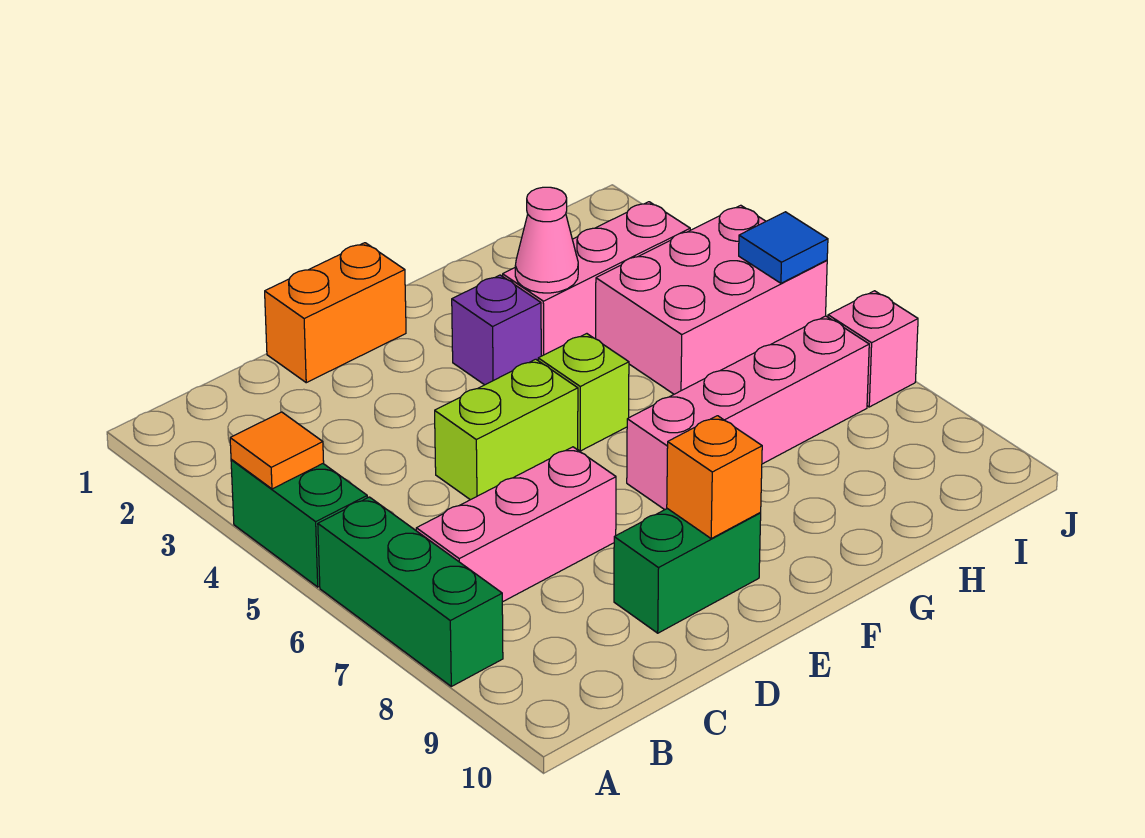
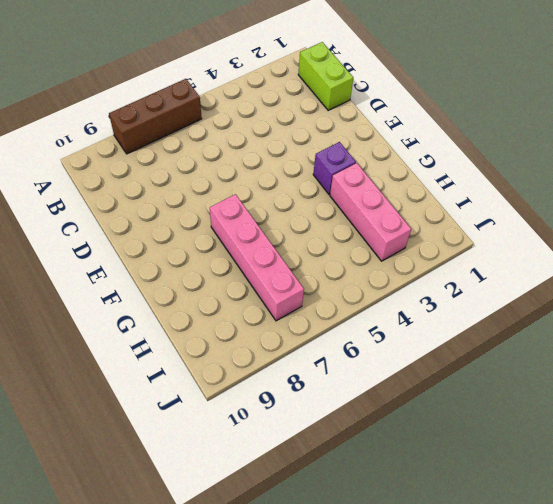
brown brick A6:A8 level 1 -> green brick A6:A8 level 1
lime brick B1:C1 level 1 -> lime brick D5:E5 level 1
none -> green brick A4:A5 level 1
none -> pink brick B7:D7 level 1
none -> orange brick D1:E1 level 1

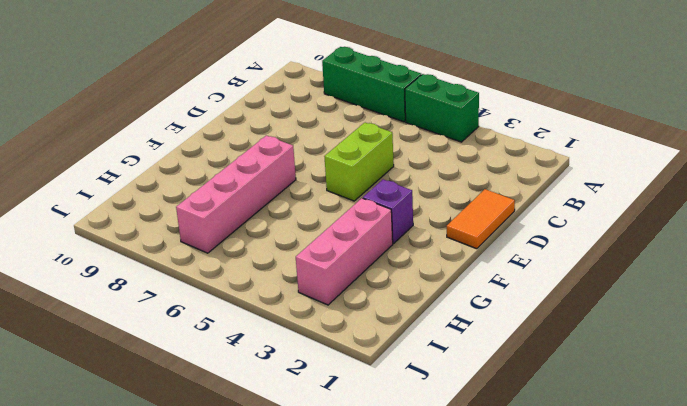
orange tile D1:E1 level 1 -> orange brick D1:E1 level 1
none -> pink brick B7:D7 level 1
none -> green brick D9:E9 level 1
none -> lime brick F5 level 1

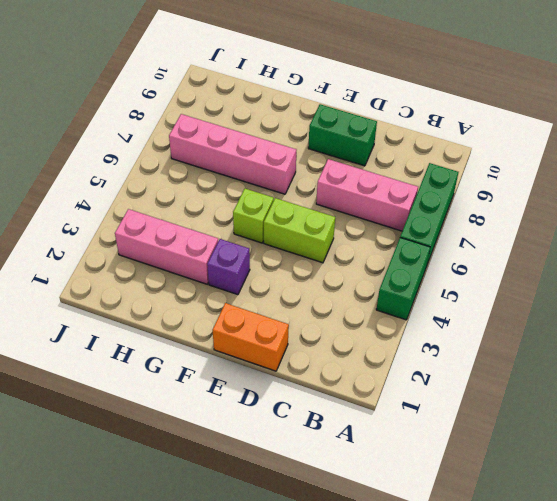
none -> pink brick H4:J5 level 1
none -> pink brick J7 level 1
none -> orange tile A4 level 2

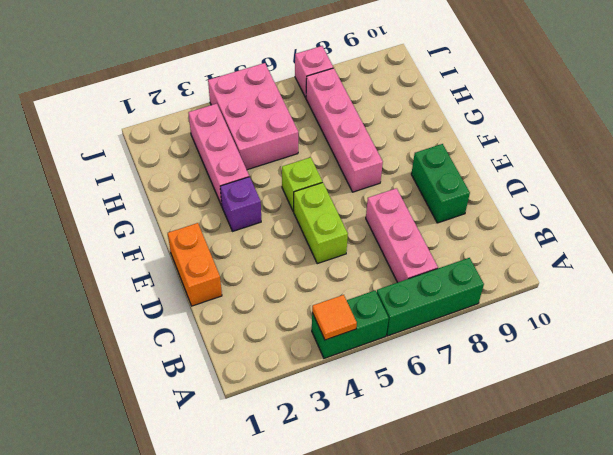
none -> orange brick E9 level 2
none -> pink cone G3 level 2
none -> blue tile J5 level 2

